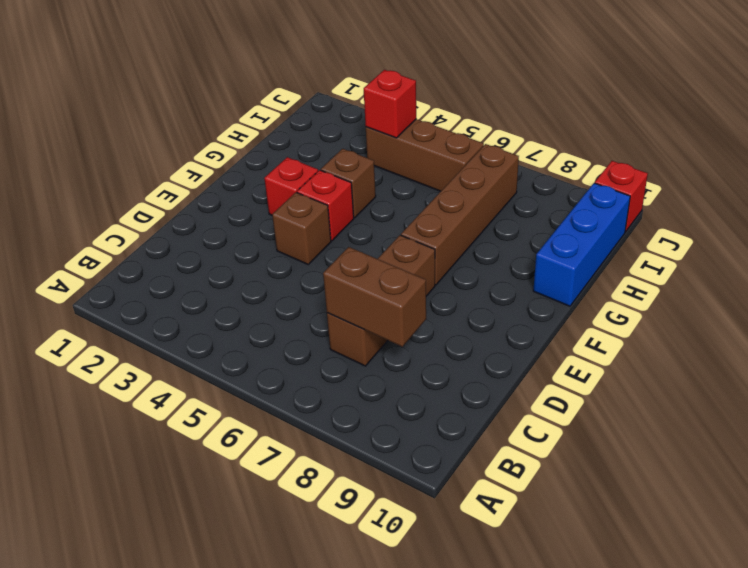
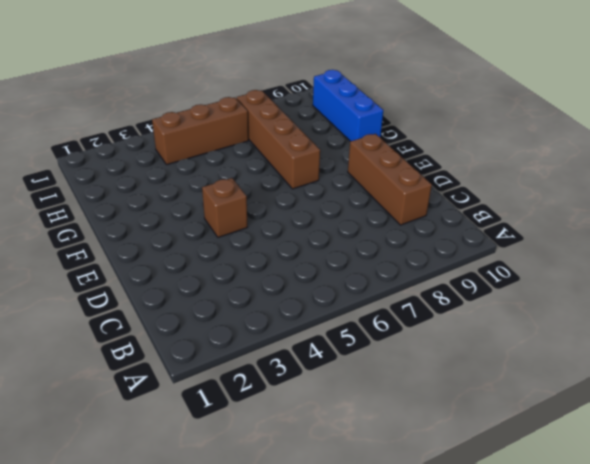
brown brick C9:E9 level 1 -> brown brick C7:E7 level 1
none -> red brick F3 level 1
none -> red brick F4 level 1

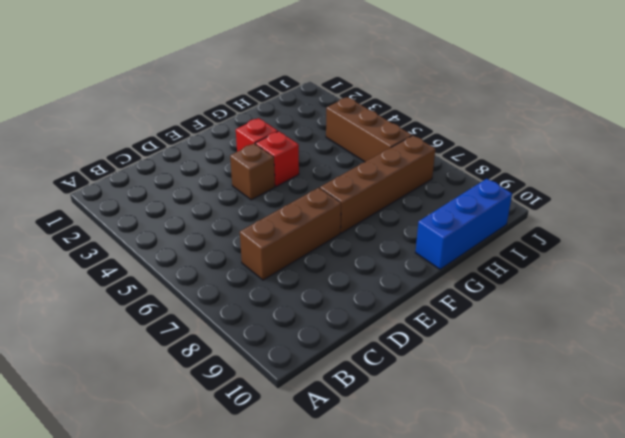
none -> brown brick G4 level 1
none -> red brick J10 level 1

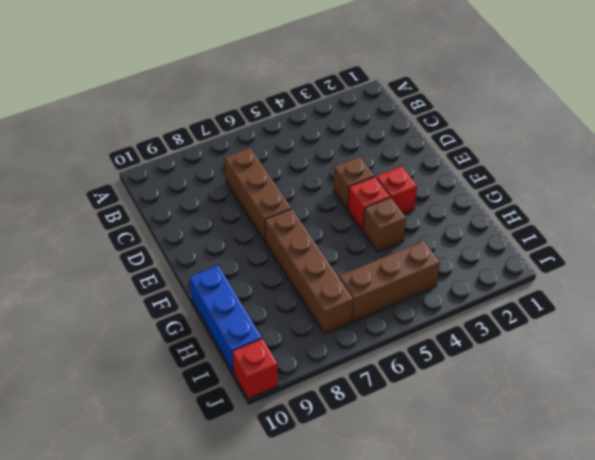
none -> brown brick C7:C8 level 2
none -> red brick I4 level 2

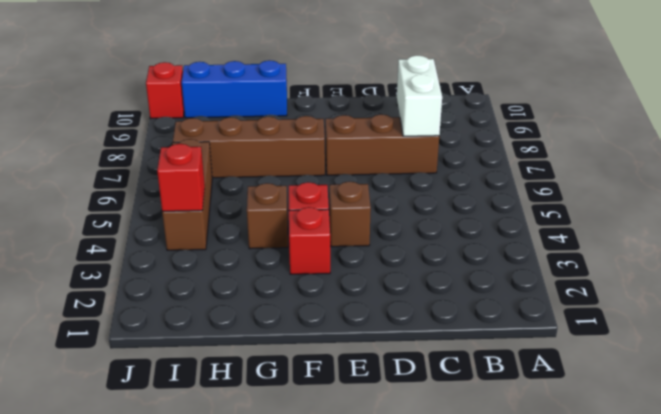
white brick C7:C8 level 2 -> brown brick C7:C8 level 2

